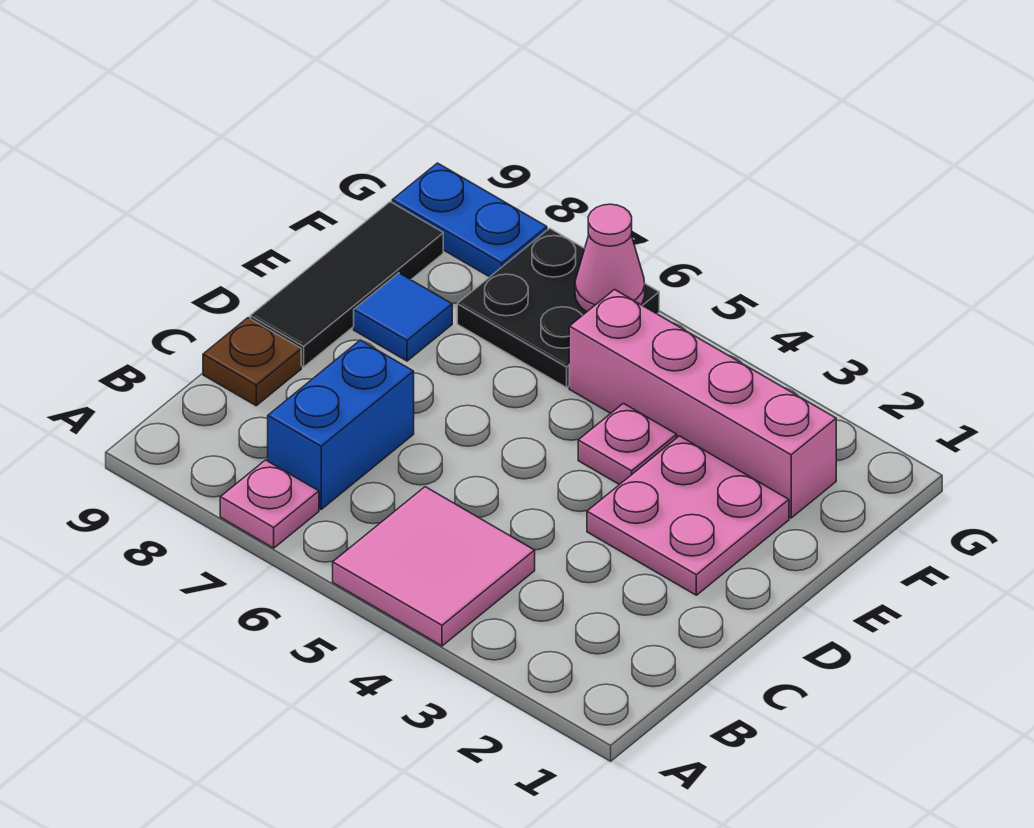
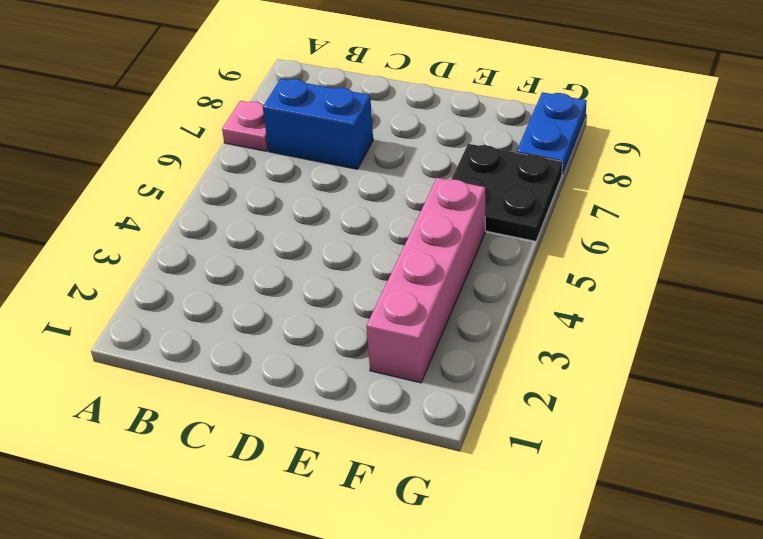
none -> pink tile A4:B5 level 1
none -> brown plate C9 level 1
none -> pink plate D2:E3 level 1

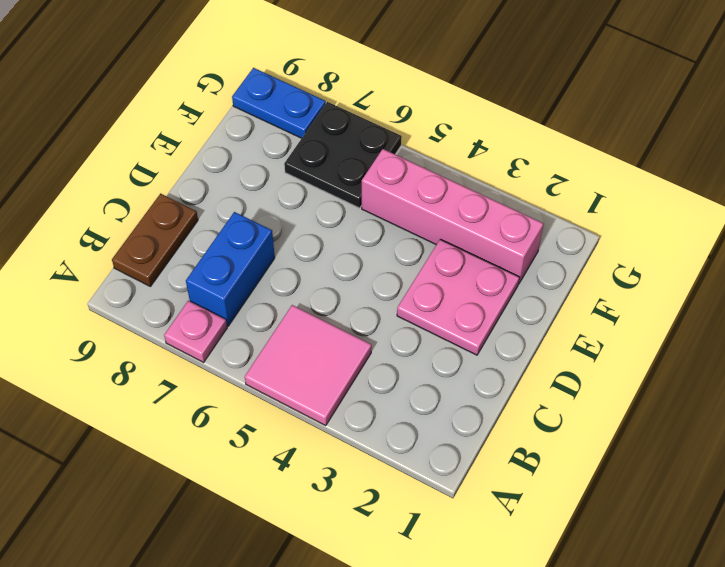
brown plate B9:C9 level 1 -> brown plate C9 level 1
none -> black tile D9:F9 level 1
none -> pink plate E4 level 1
none -> blue tile E8 level 1

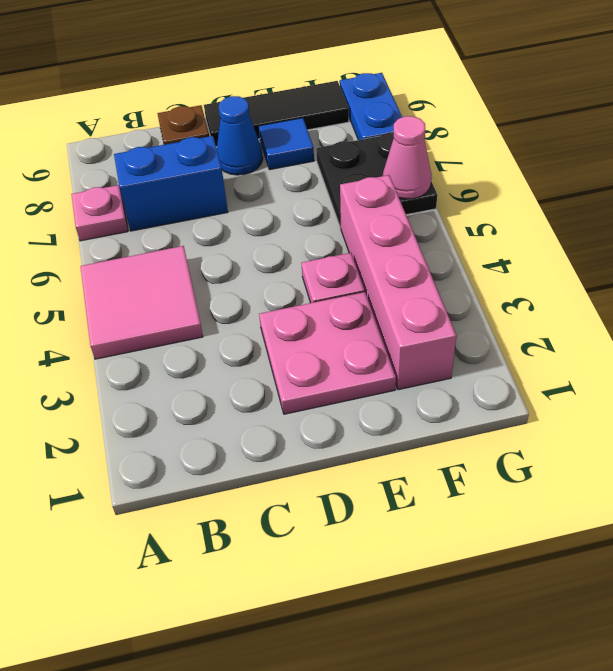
blue cone D8 level 1 -> none

